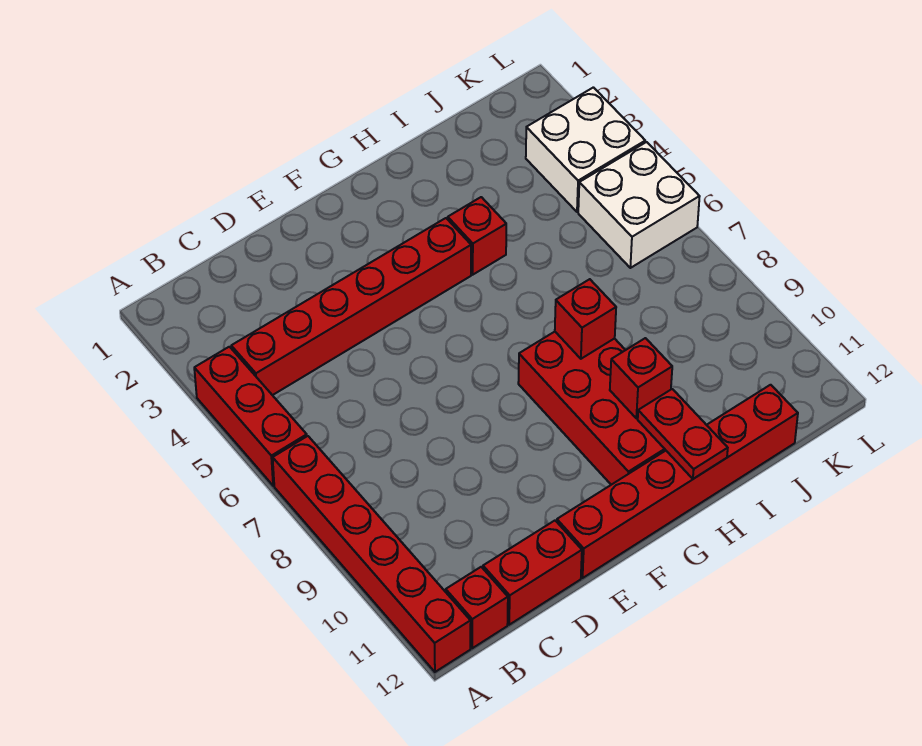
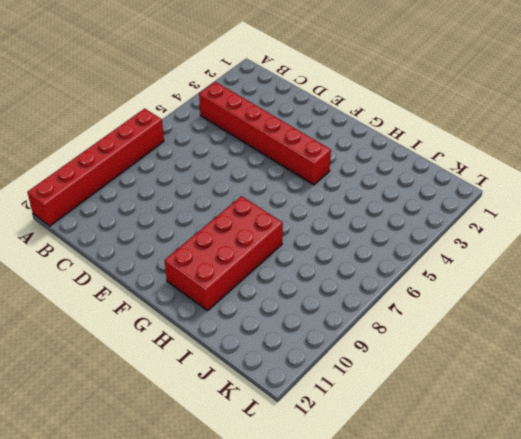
none -> red brick A4:A6 level 1
none -> red brick B12 level 1
none -> red brick C12:D12 level 1

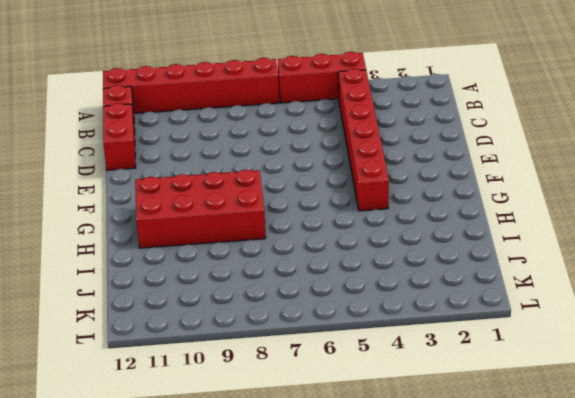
none -> red brick E12:J12 level 1
none -> red brick H4 level 1
none -> white brick K3:L4 level 1

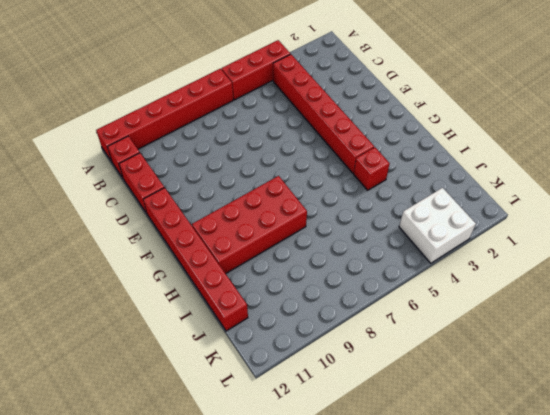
none -> white brick K5:L6 level 1
none -> red brick H8 level 2
none -> red brick H10 level 2

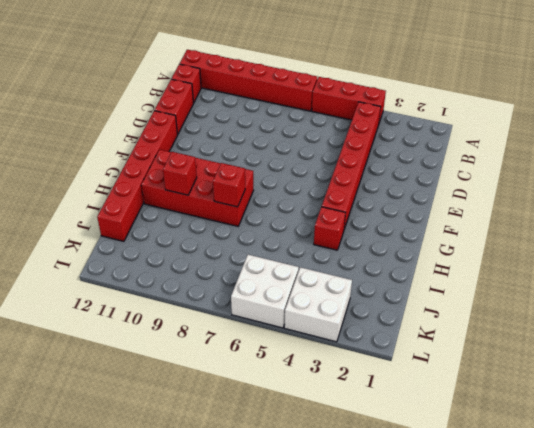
none -> red plate H11:H12 level 2

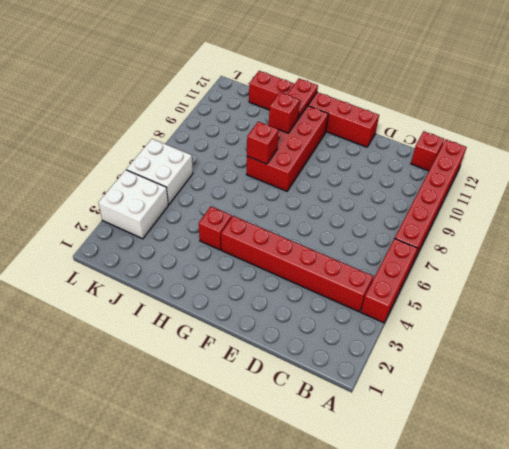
none -> red brick C12:D12 level 1

